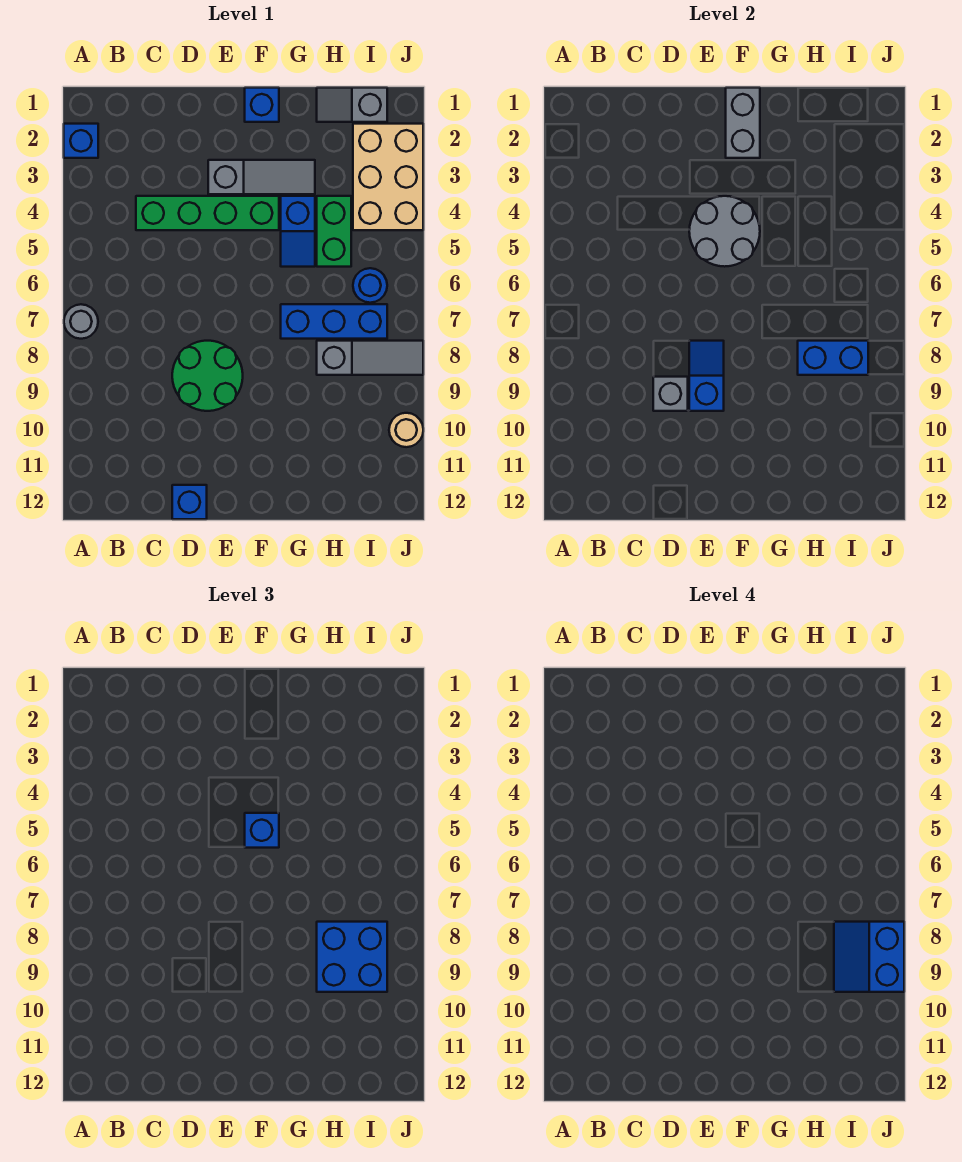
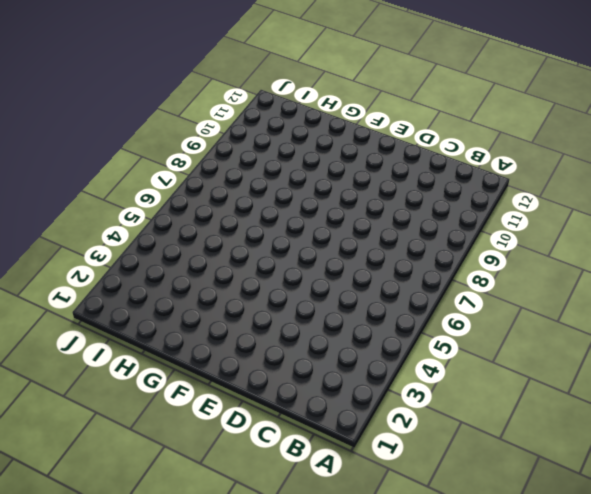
none -> blue brick A2 level 1
none -> grey round brick A7 level 1
none -> green brick C4:F4 level 1

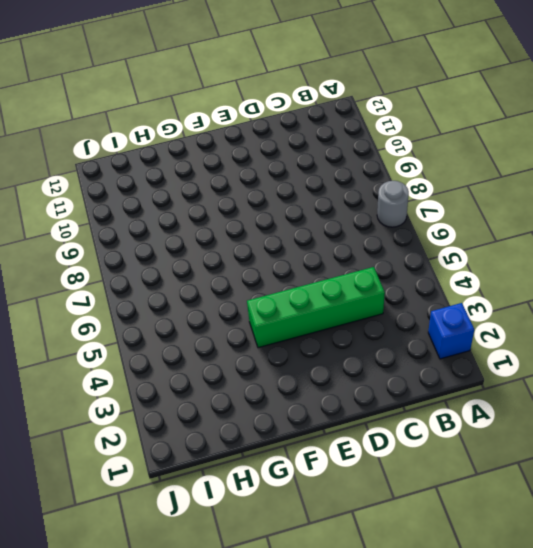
none -> green round brick D8:E9 level 1
none -> blue brick D12 level 1
none -> grey slope E3:G3 level 1 top E

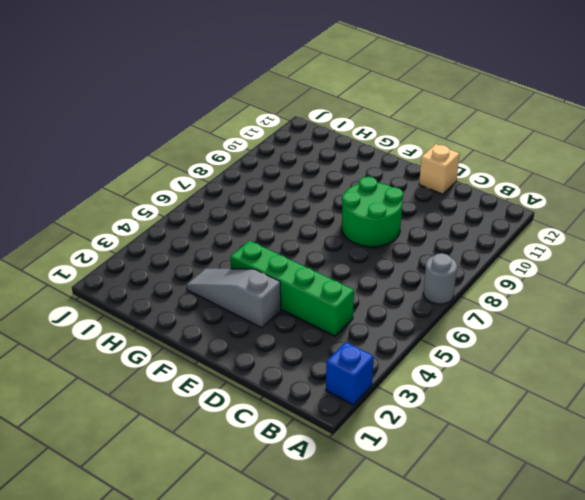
tan brick D12 level 1 -> blue brick D12 level 1
none -> blue brick F1 level 1
none -> blue slope G4:G5 level 1 top 4
none -> blue brick G7:I7 level 1

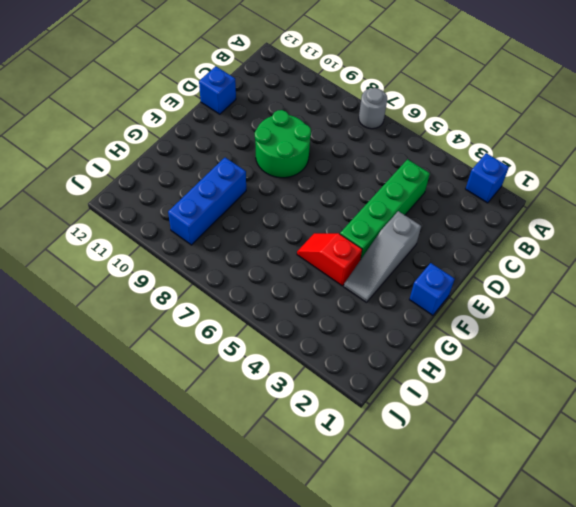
red slope G4:G5 level 1 top 4 -> blue slope G4:G5 level 1 top 4
blue brick G9:I9 level 1 -> blue brick G7:I7 level 1
none -> grey slope H1:I1 level 1 top I
none -> green brick H4:H5 level 1
none -> grey slope H8:J8 level 1 top H

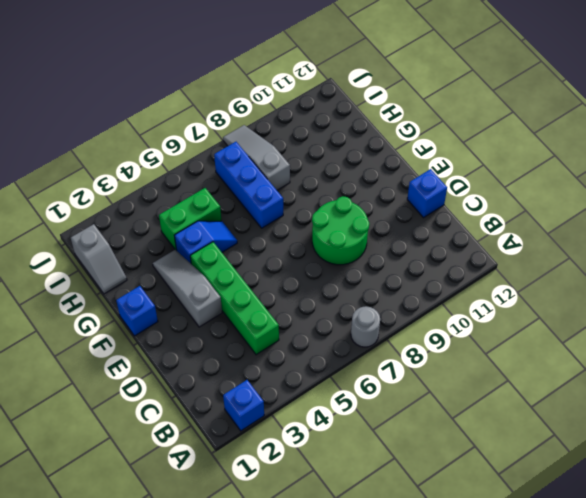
none -> tan brick I2:J4 level 1
none -> blue round brick I6 level 1
none -> tan round brick J10 level 1

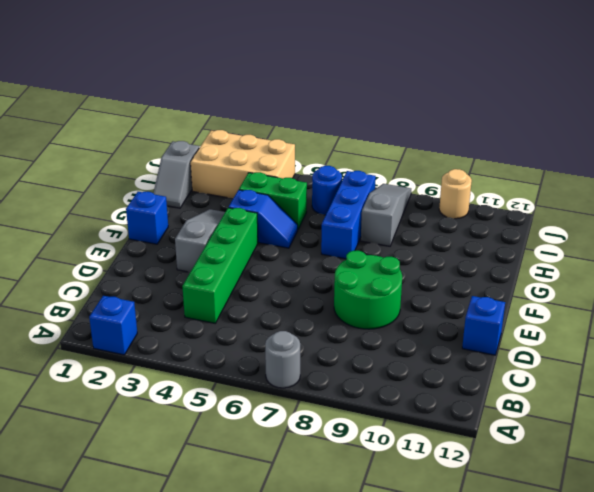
none -> grey brick D9 level 2
none -> grey round brick E4:F5 level 2
none -> blue slope E8:E9 level 2 top 9

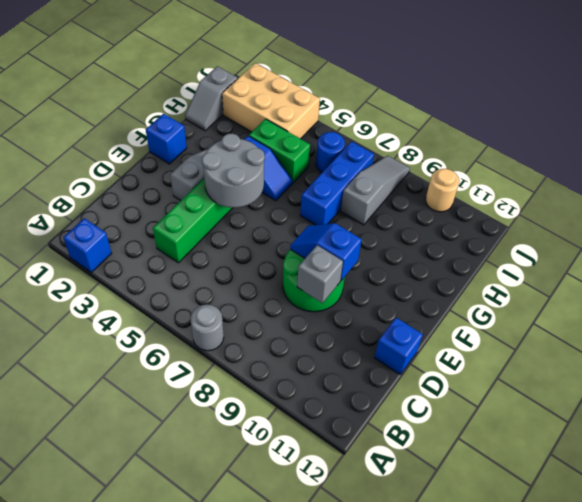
none -> grey brick F1:F2 level 2
none -> blue brick H8:I8 level 2
none -> blue brick F5 level 3

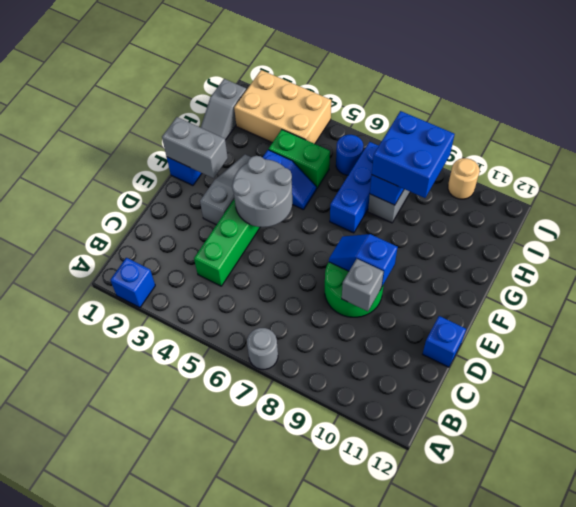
none -> blue brick F5 level 3
none -> blue slope I8:J9 level 4 top J

